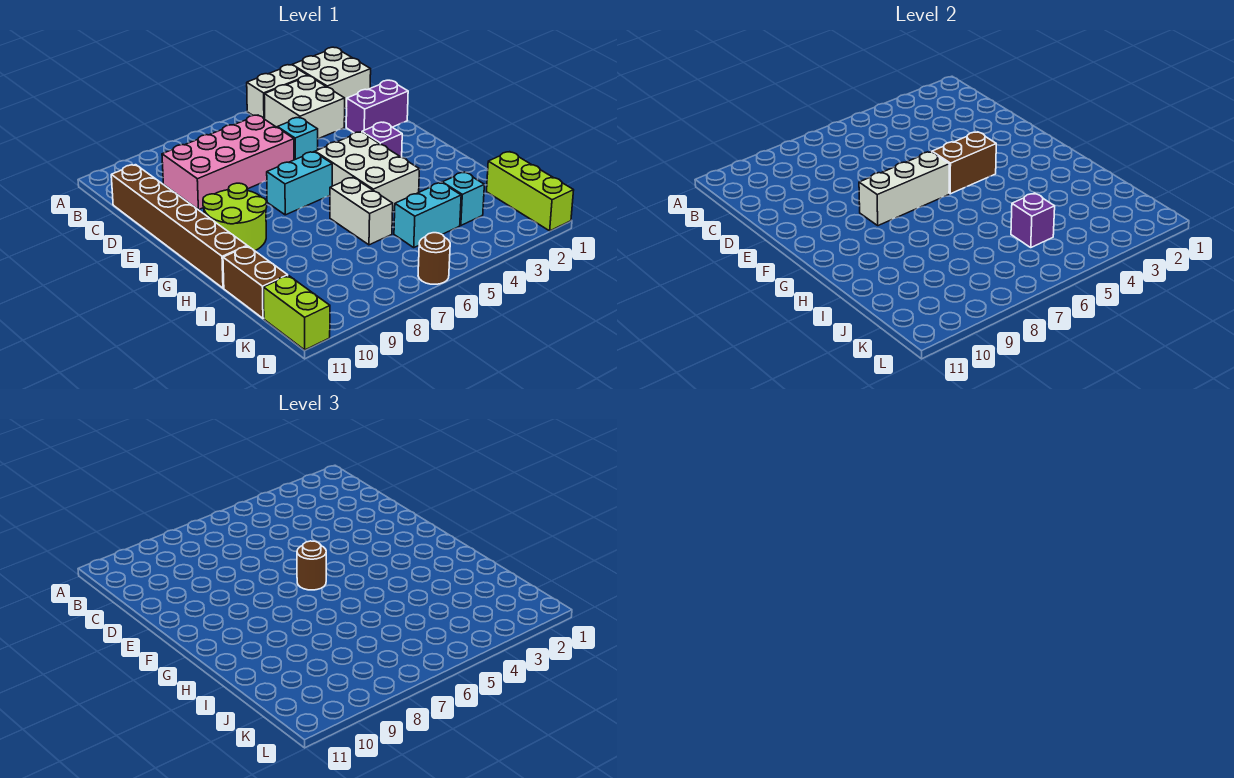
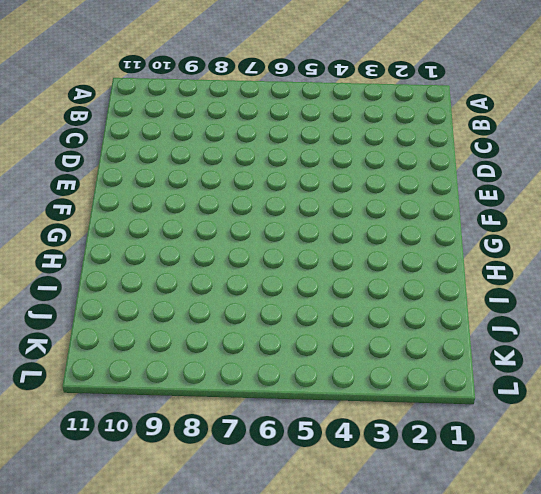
none -> white brick A1:B2 level 1
none -> white brick A3:A4 level 1
none -> white brick B3:C4 level 1

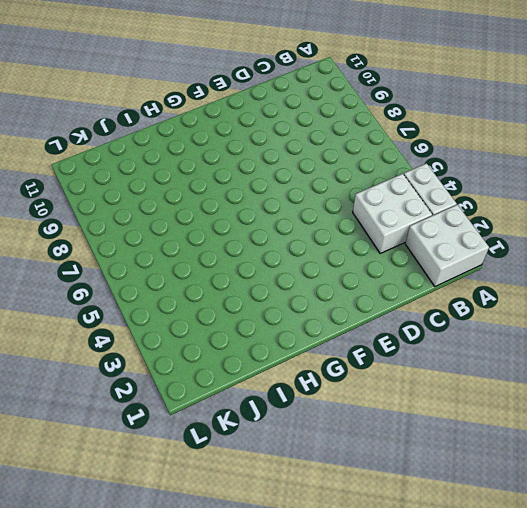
none -> pink brick C6:D9 level 1
none -> brown brick C11:H11 level 1
none -> purple brick D1:D2 level 1

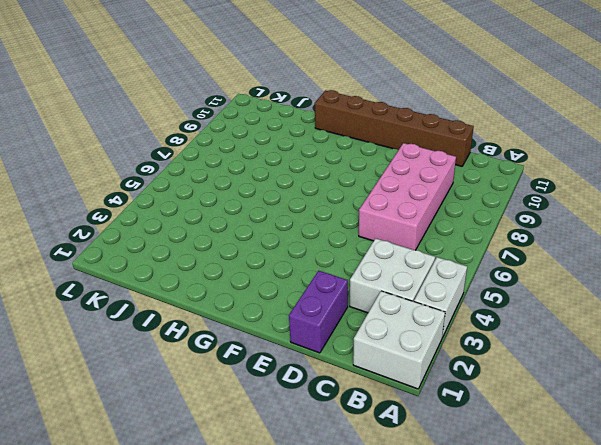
none -> cyan brick D5 level 1
none -> purple brick F3 level 1
none -> white brick F4:H5 level 1

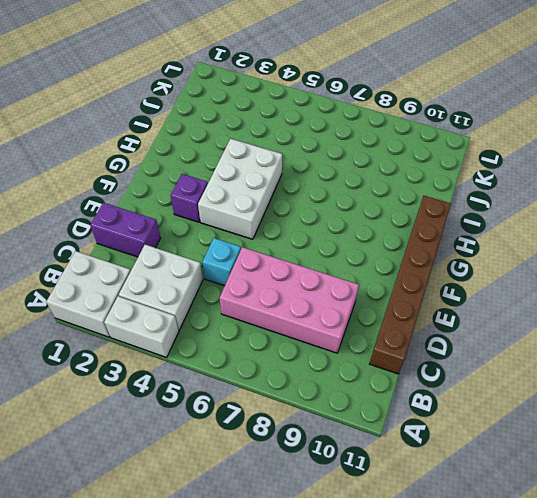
none -> cyan brick F6:F7 level 1
none -> lime round brick F9:G10 level 1
none -> white brick H6:I6 level 1

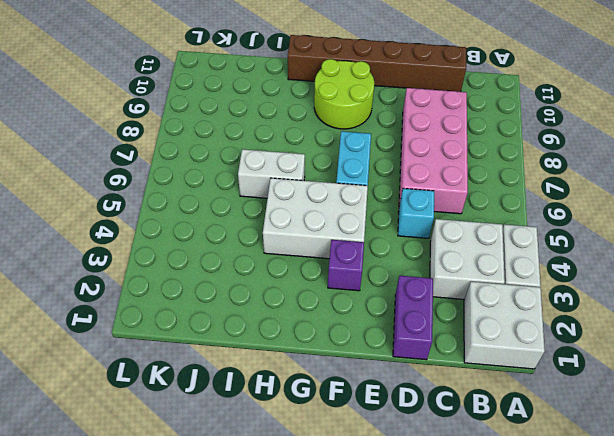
none -> brown brick I11:J11 level 1
none -> lime brick J1:L1 level 1
none -> cyan brick J3 level 1

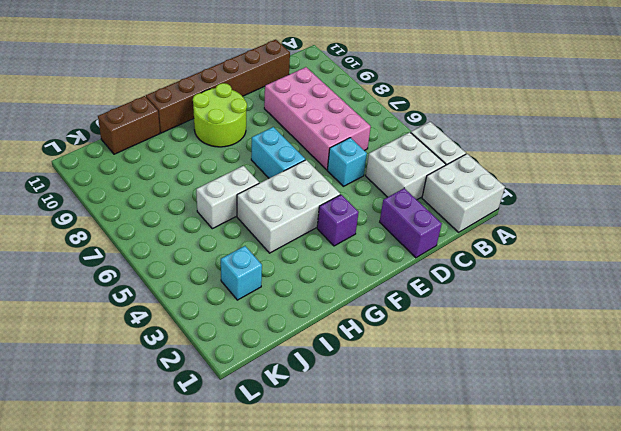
none -> lime brick J1:L1 level 1
none -> cyan brick J4:J5 level 1
none -> lime brick K11:L11 level 1

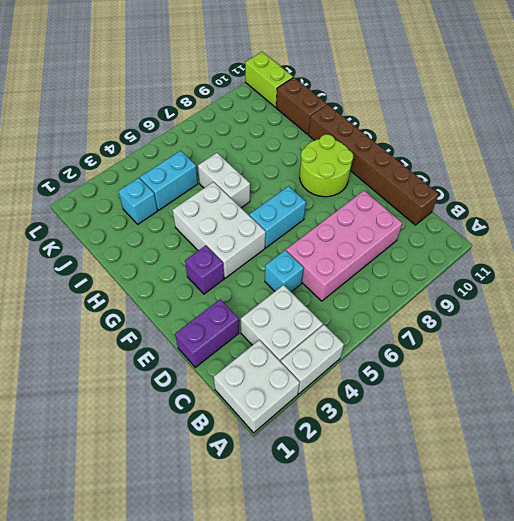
none -> lime brick J1:L1 level 1
none -> brown round brick L6 level 1
none -> brown brick F4:F5 level 2

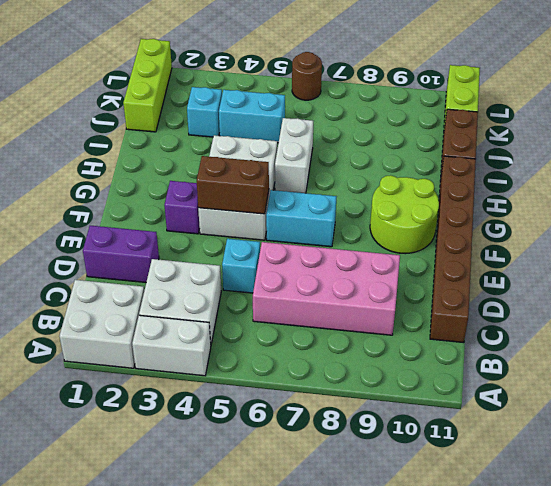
none -> white brick F6:F8 level 2
none -> purple brick J5 level 2
none -> brown round brick F6 level 3

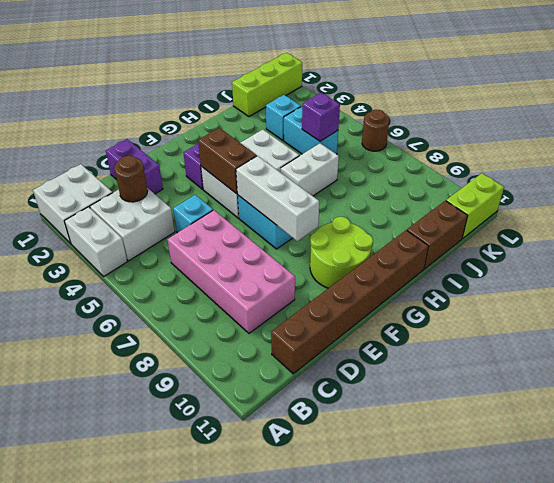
brown round brick C3 level 2 -> brown round brick F6 level 3

